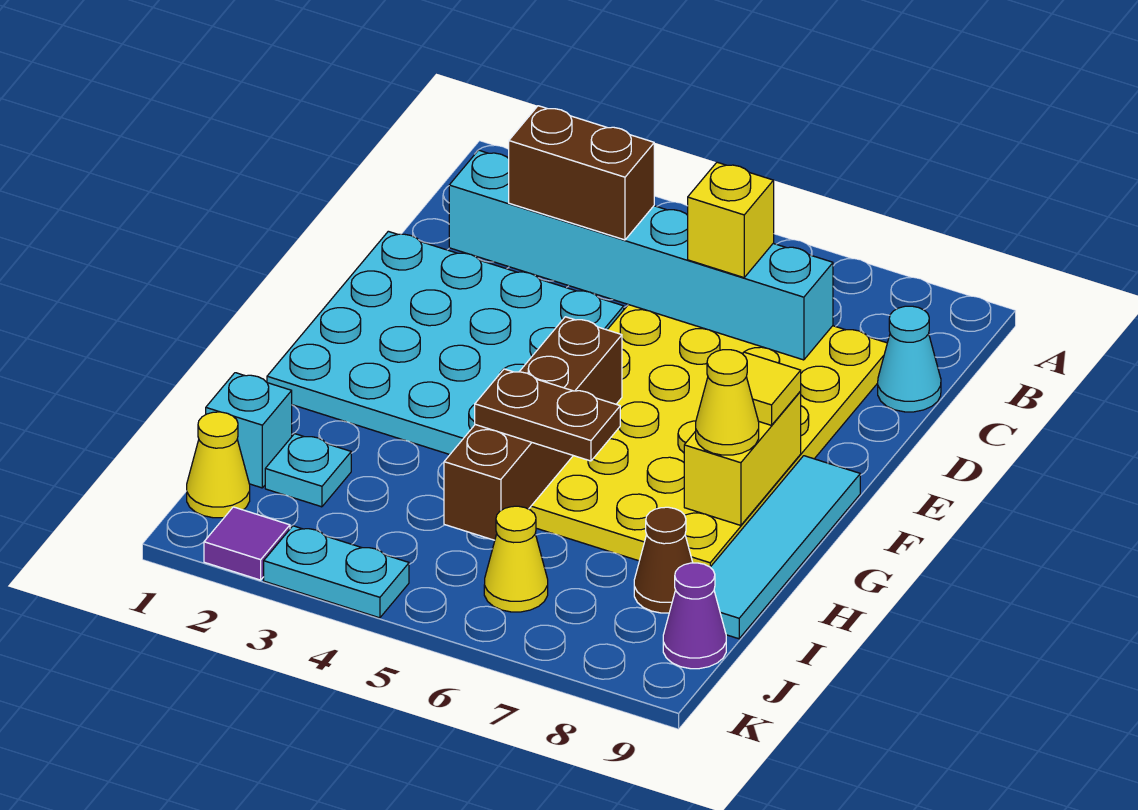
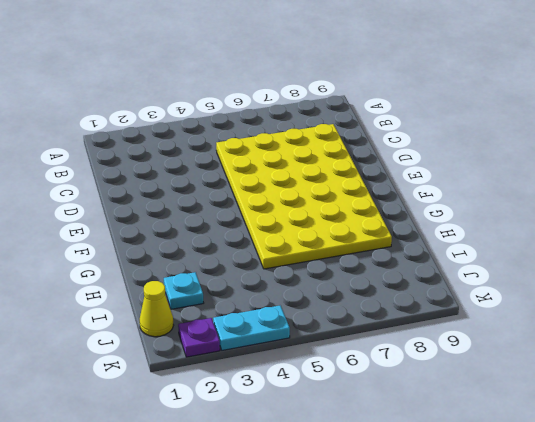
purple plate K2 level 1 -> purple tile K2 level 1
none -> cyan cone C9 level 1
none -> cyan plate D1:G4 level 1
none -> cyan tile F9:I9 level 1

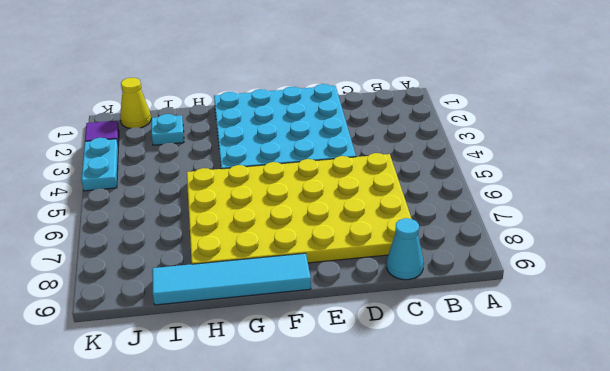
none -> cyan brick I1 level 1
none -> brown cone I8 level 1
none -> yellow cone J6 level 1

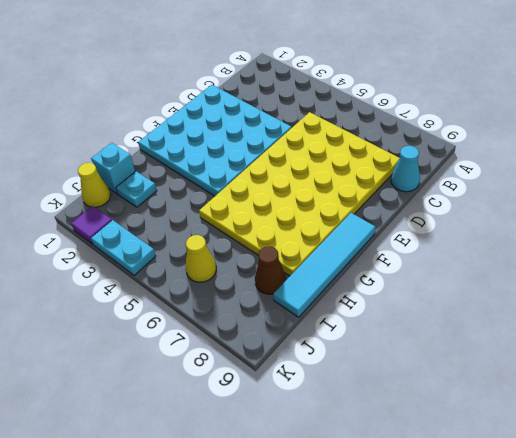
none -> purple cone J9 level 1
none -> cyan brick C2:C7 level 2
none -> brown brick F5:I5 level 2

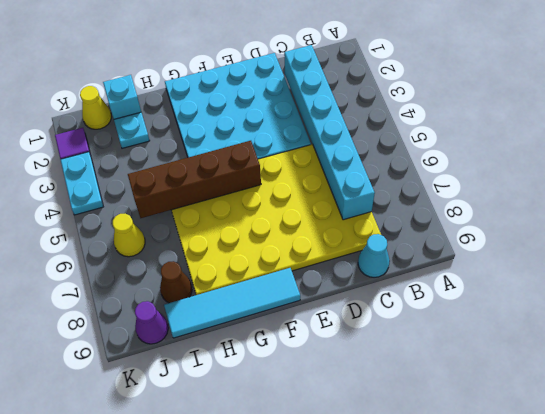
none -> yellow brick F8:G8 level 2
none -> brown brick C3:C4 level 3
none -> yellow brick C6 level 3

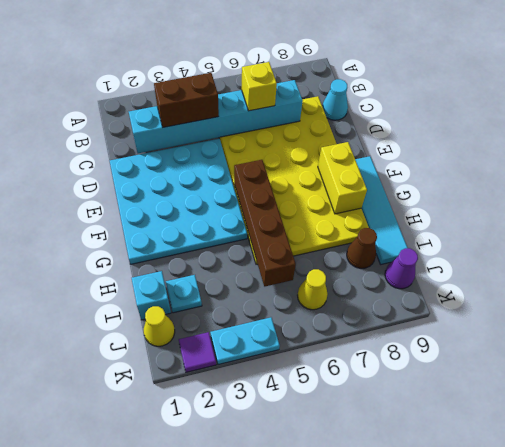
none -> yellow tile F8 level 3
none -> yellow cone G8 level 3
none -> brown plate H5:H6 level 3

